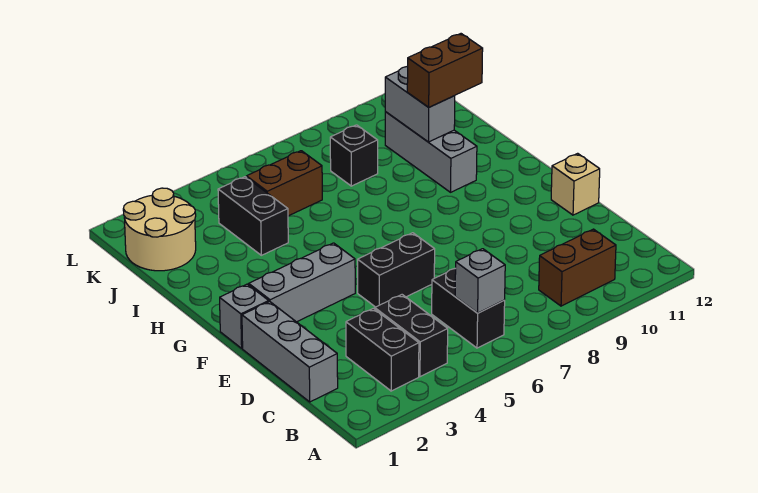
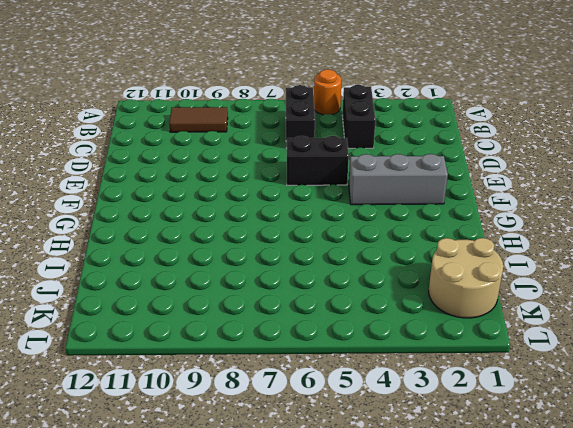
orange round brick A5 level 1 -> none
brown tile B9:B10 level 1 -> brown brick B9:B10 level 1
none -> black brick B3:C3 level 1
none -> grey brick C1:E1 level 1
none -> tan brick E12 level 1

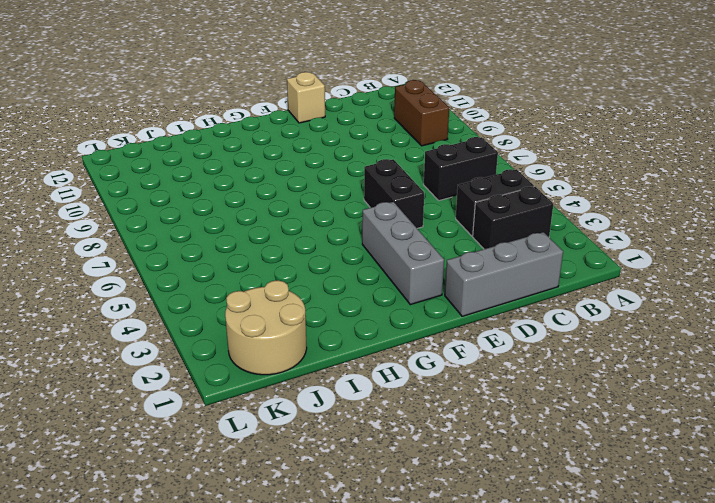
none -> grey brick F1 level 1
none -> grey brick H10:J10 level 1
none -> black brick I4:J4 level 1

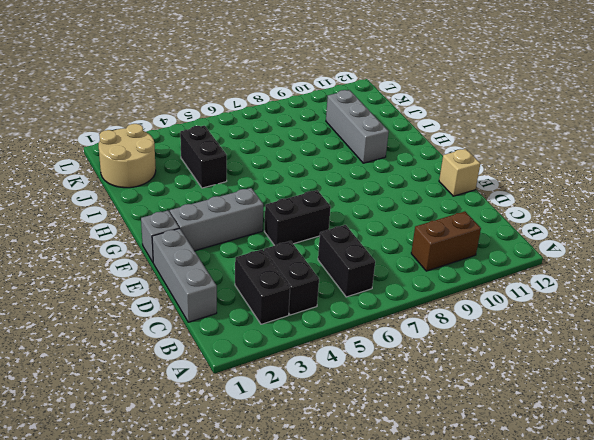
none -> brown brick J5:J6 level 1
none -> black brick J8 level 1
none -> grey brick B6 level 2

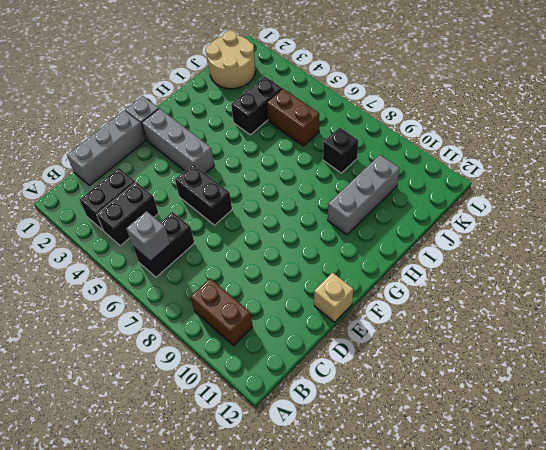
none -> grey brick I10:J10 level 2
none -> brown brick I10:I11 level 3

